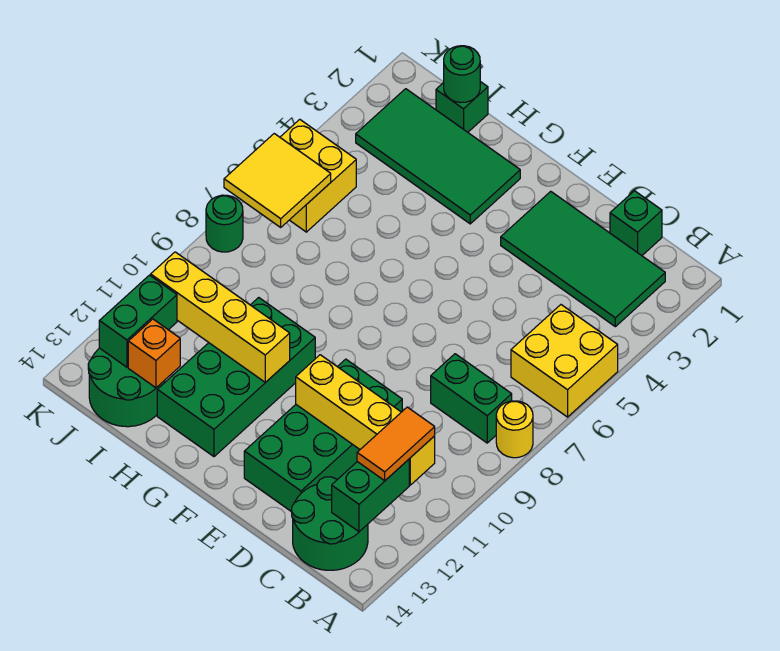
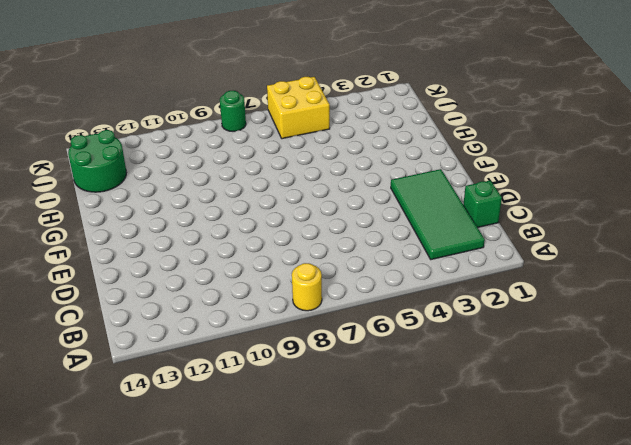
none -> yellow brick A5:B6 level 1
none -> green brick B8:C8 level 1
none -> green round brick B13:C14 level 1

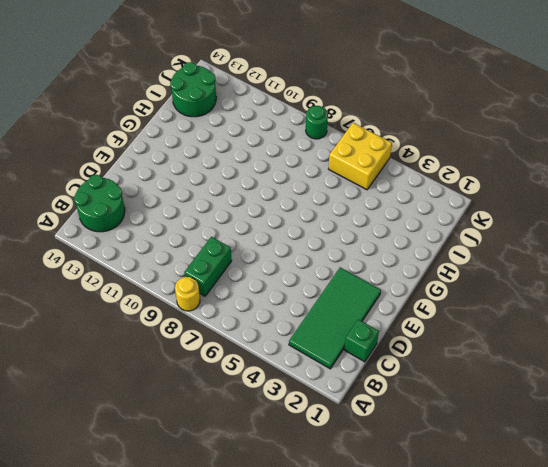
none -> yellow brick A5:B6 level 1
none -> green brick D10:E13 level 1
none -> green tile G2:J3 level 1

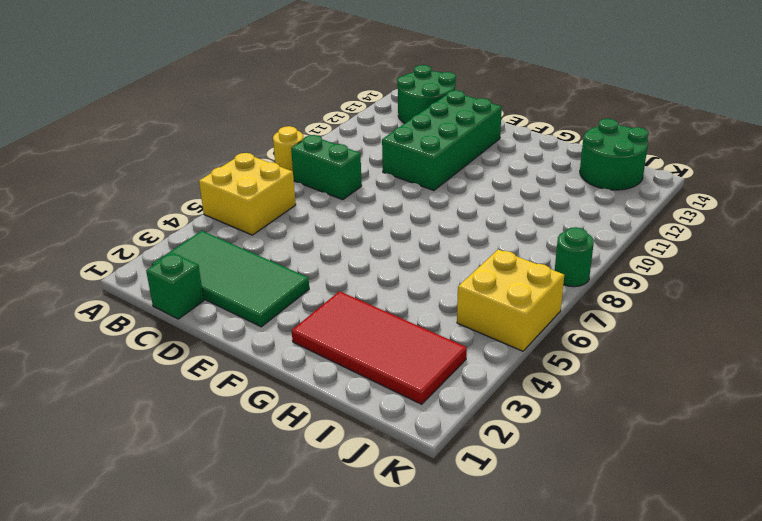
red tile G2:J3 level 1 -> green tile G2:J3 level 1
none -> green brick G10:H13 level 1
none -> green brick I1 level 1
none -> yellow brick B11:E11 level 2

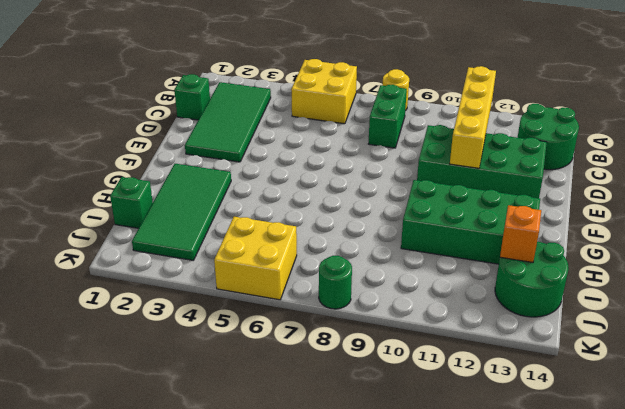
none -> green brick B12:B13 level 2
none -> yellow brick G11:J11 level 2
none -> green round brick I1 level 2

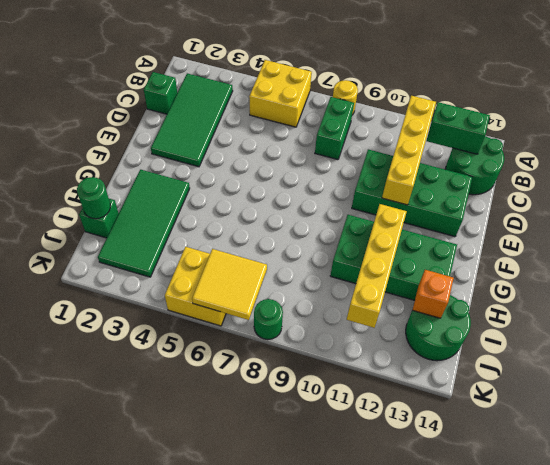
none -> green brick J12:J13 level 2
none -> orange tile B11:B12 level 3

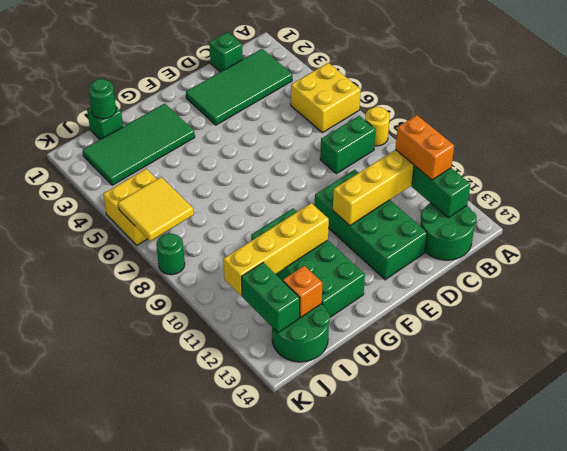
orange brick B11:B12 level 3 -> orange tile B11:B12 level 3

